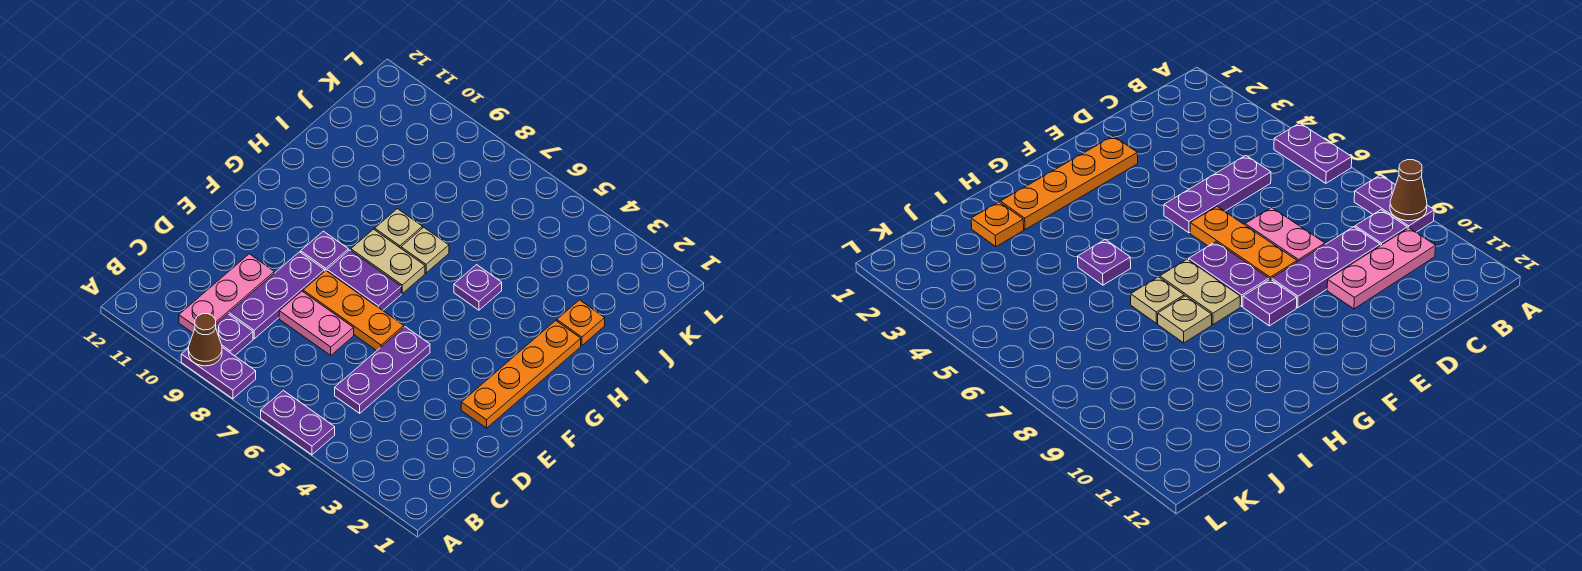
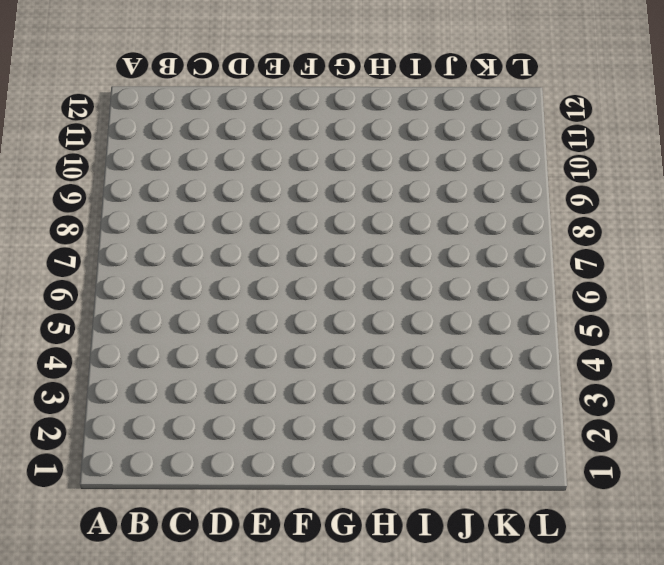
none -> purple plate A5:A6 level 1
none -> purple plate A8:A9 level 1
none -> purple plate B9 level 1

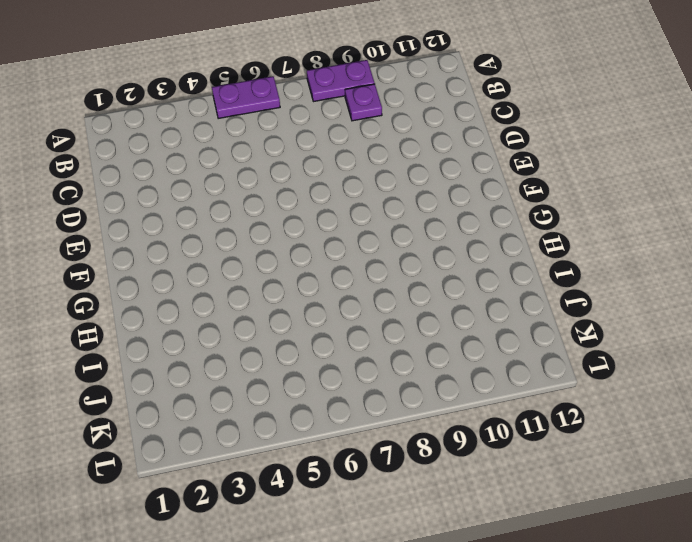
none -> pink plate B10:D10 level 1
none -> purple plate C5:E5 level 1
none -> purple plate C9:E9 level 1

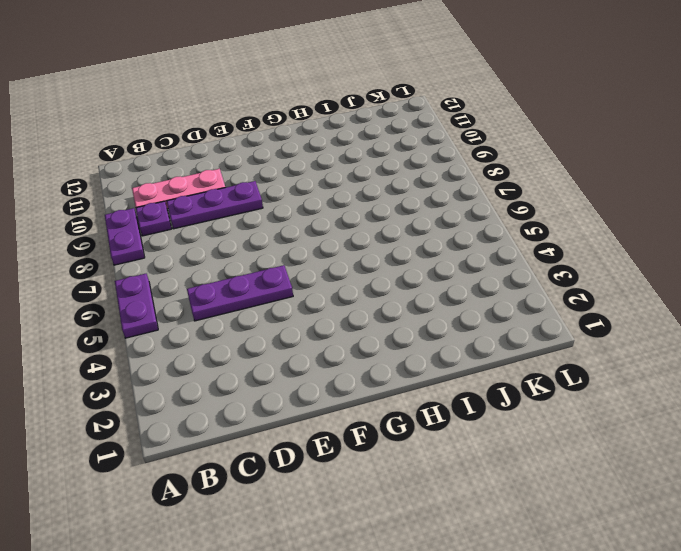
none -> pink plate D7:D8 level 1
none -> orange plate E2:H2 level 1
none -> orange plate E6:E8 level 1

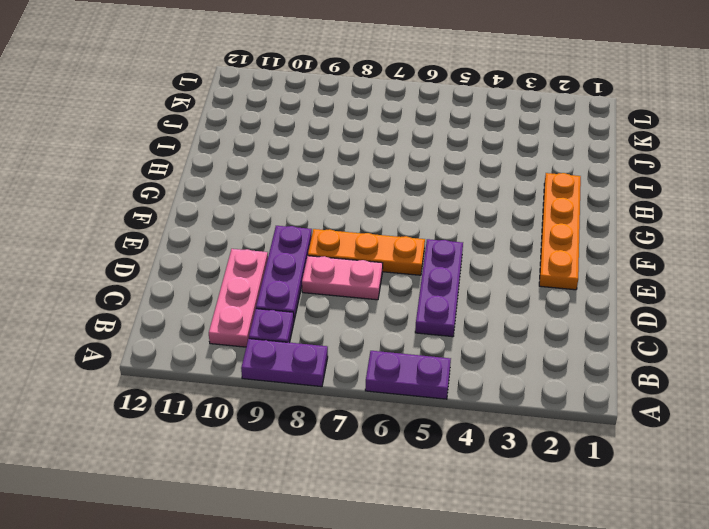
none -> purple plate F7:F8 level 1
none -> purple plate F9 level 1
none -> tan plate G7:G8 level 1

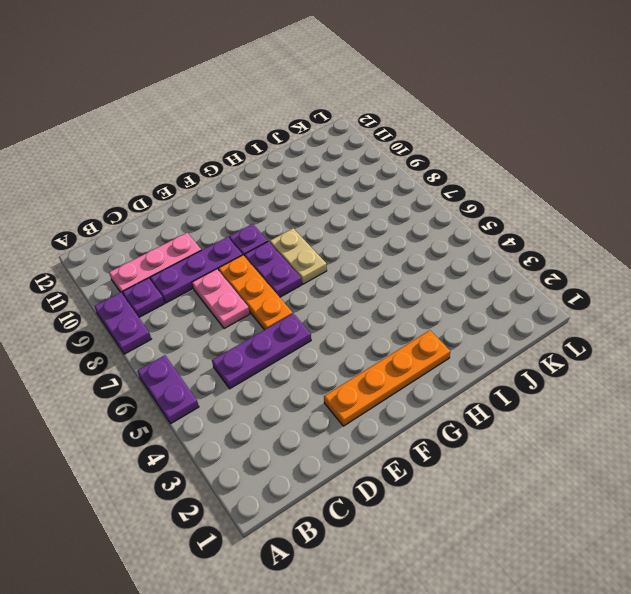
none -> purple plate H5 level 1
none -> tan plate H7 level 1
none -> tan plate H8 level 1

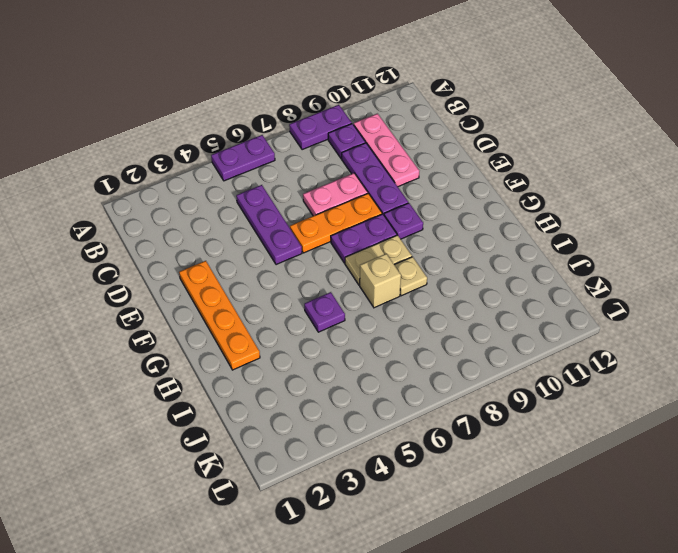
tan brick H7 level 1 -> tan plate H7 level 1
none -> orange plate I2 level 1
none -> brown cone A9 level 2

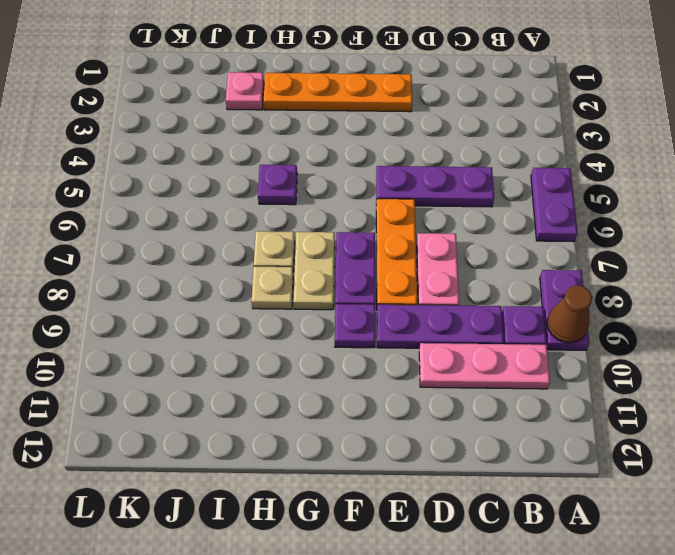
pink plate I2 level 1 -> orange plate I2 level 1

